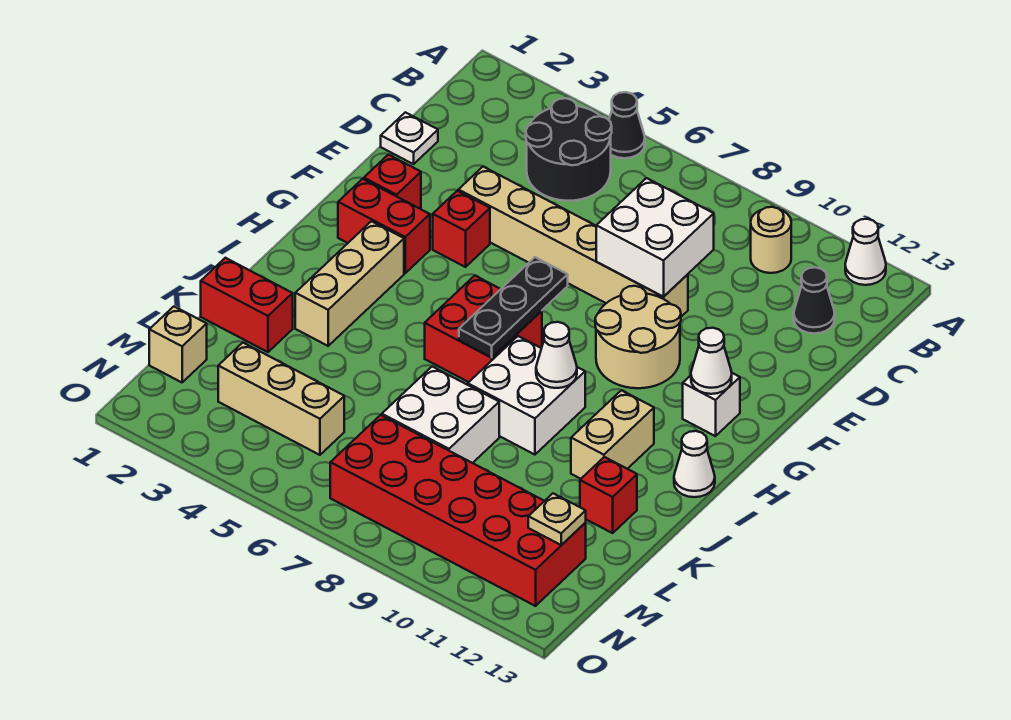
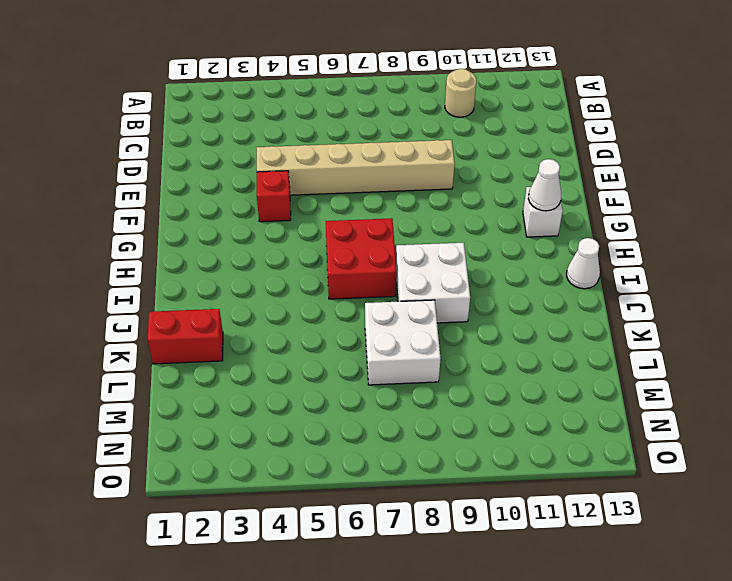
none -> black cone A5 level 1
none -> white cone A12 level 1
none -> black round brick B4:C5 level 1

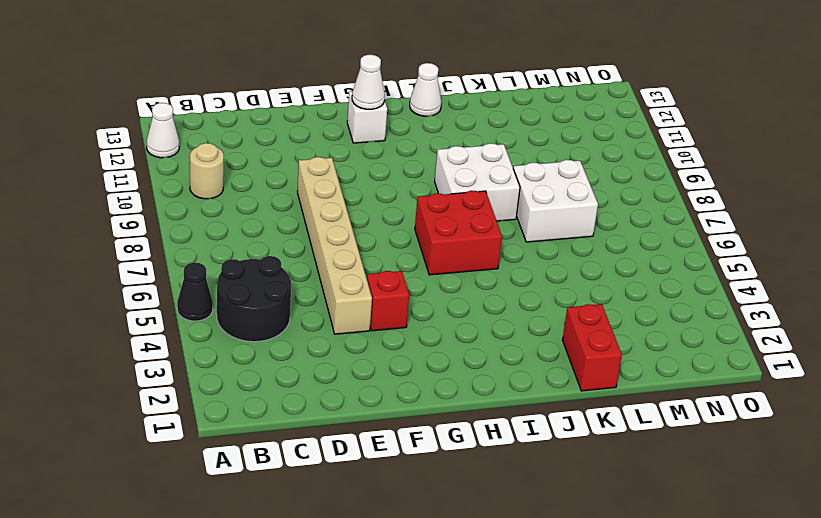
none -> black cone C12 level 1
none -> white plate D1 level 1
none -> red brick F2 level 1

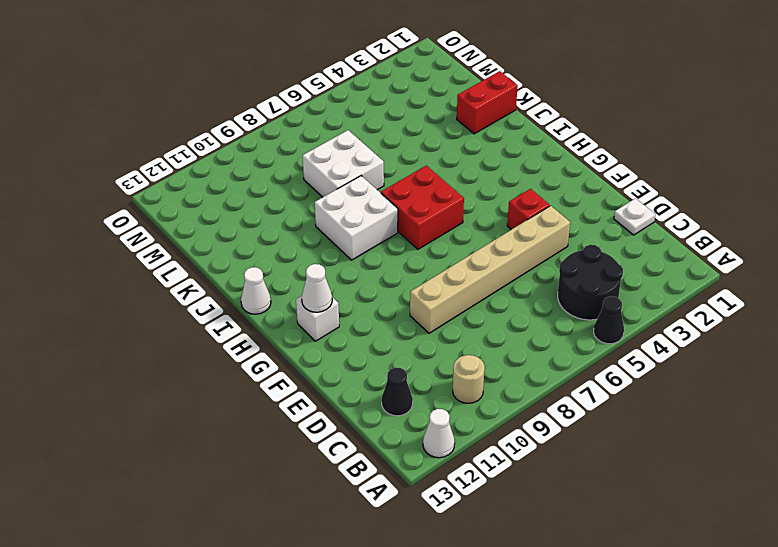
none -> red brick F2 level 1
none -> tan round brick F9:G10 level 1
none -> red brick G2:G3 level 1

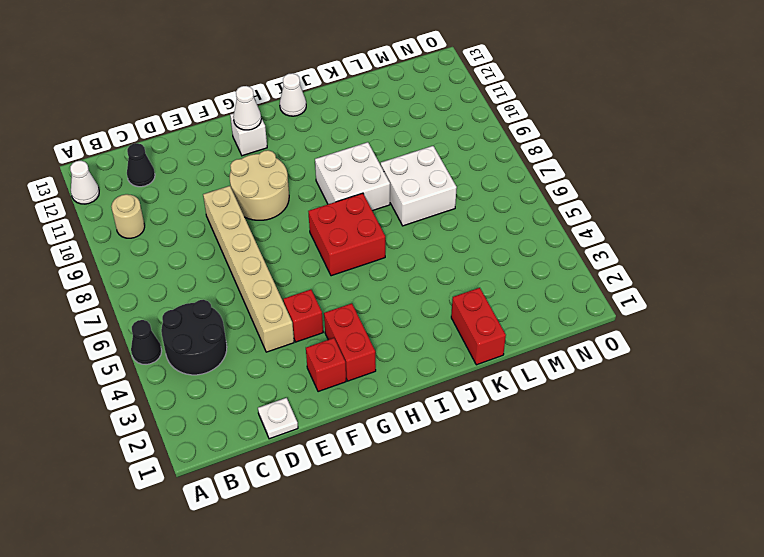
none -> tan brick H3:J3 level 1
none -> tan brick I11:J11 level 1
none -> red brick K12 level 1

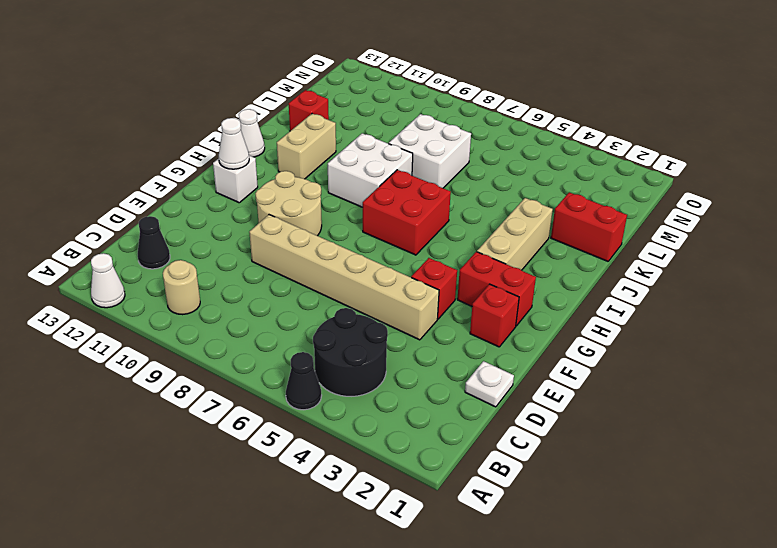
none -> tan brick M1 level 1
none -> tan brick M3:M5 level 1
none -> red brick M7:N12 level 1

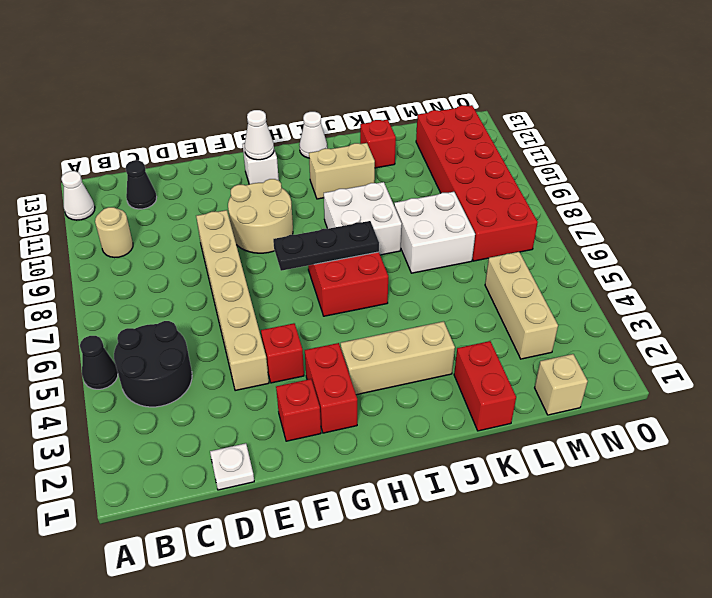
none -> white brick D8:E9 level 2
none -> white cone I9 level 2
none -> tan plate M12 level 2

